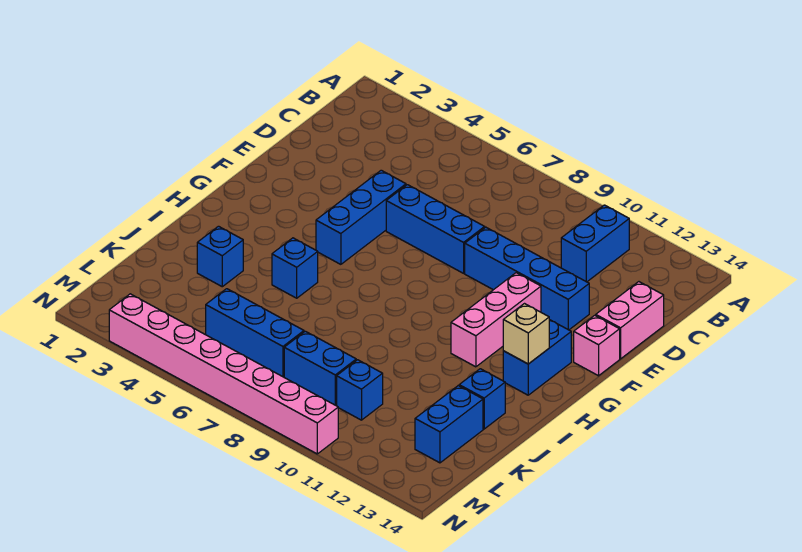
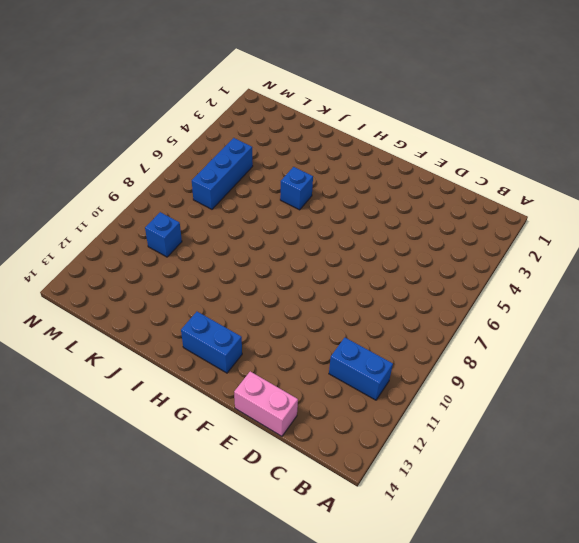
none -> blue brick E5:G5 level 1
none -> blue brick E6:E8 level 1
none -> blue brick E9:E12 level 1

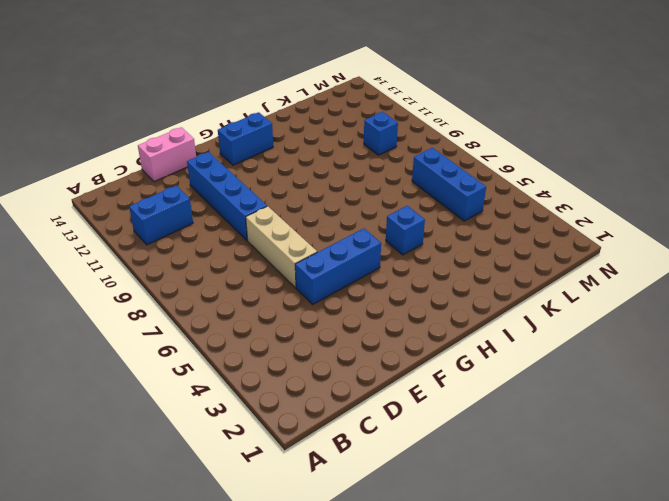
tan brick E6:E8 level 1 -> blue brick E6:E8 level 1
none -> pink brick F11:H11 level 1
none -> pink brick F14 level 1
none -> blue brick J3 level 1

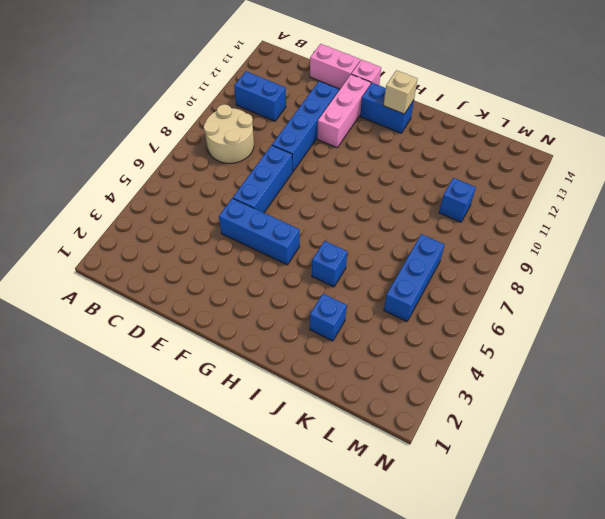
tan round brick B8:C9 level 1 -> none
pink brick F11:F13 level 1 -> pink brick F11:H11 level 1
none -> blue brick J13 level 1
none -> blue brick K13:L13 level 1
none -> blue brick L8:L9 level 1

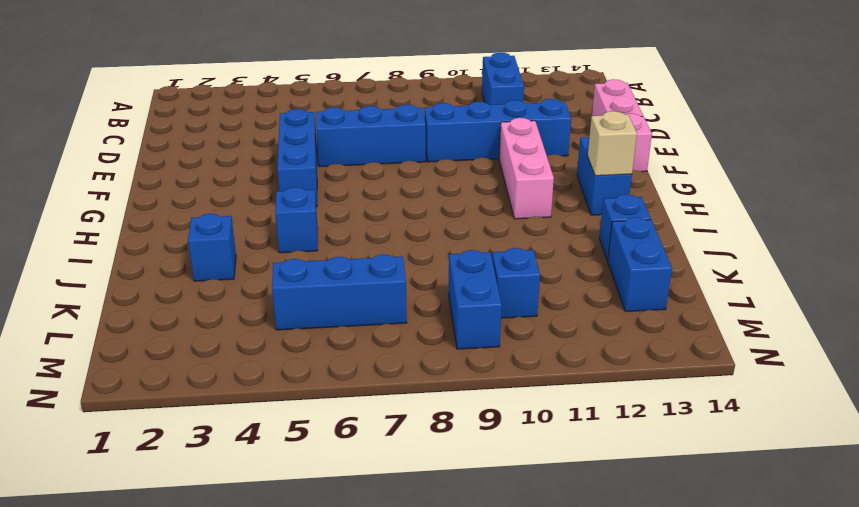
blue brick L9:M9 level 1 -> blue brick L8:L9 level 1
none -> pink brick N3:N10 level 1

